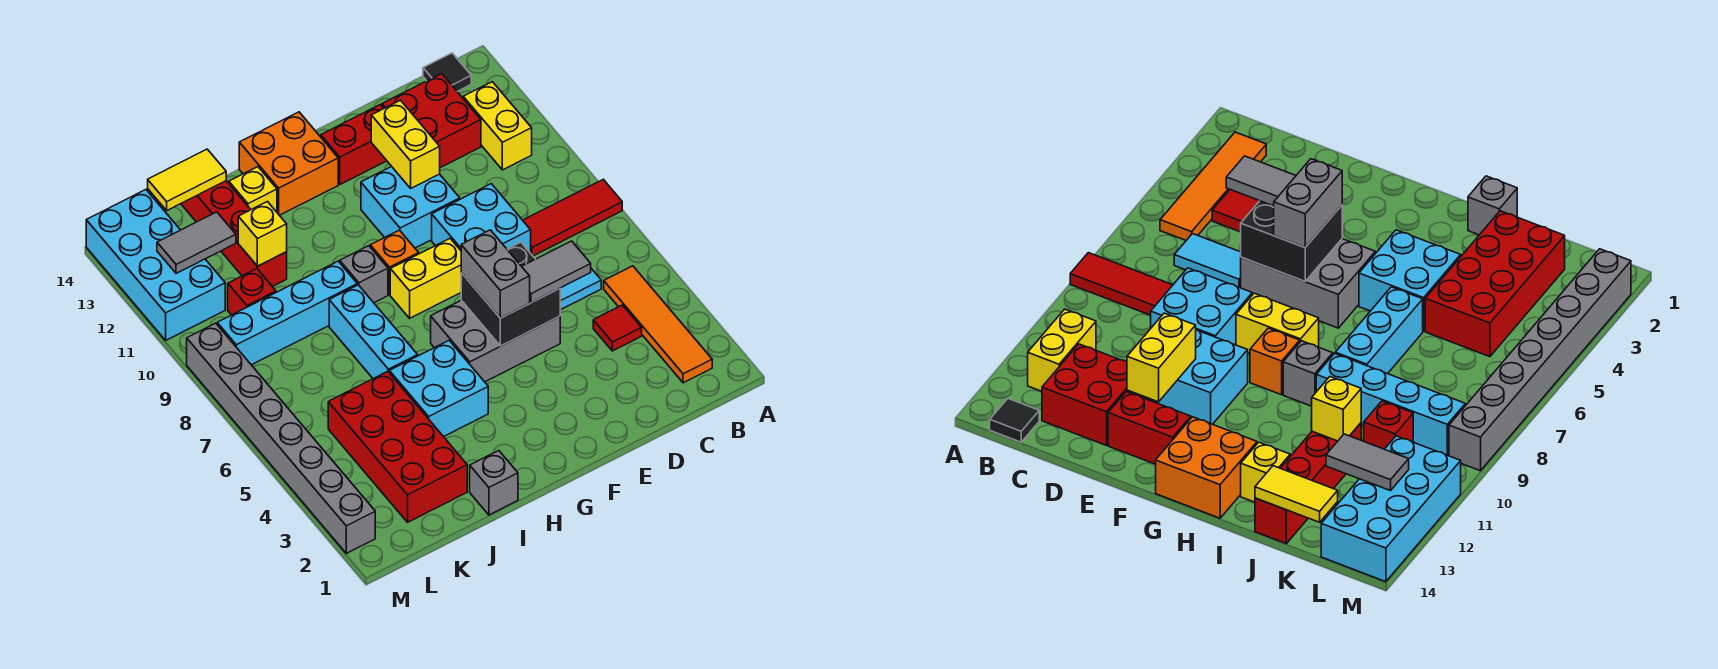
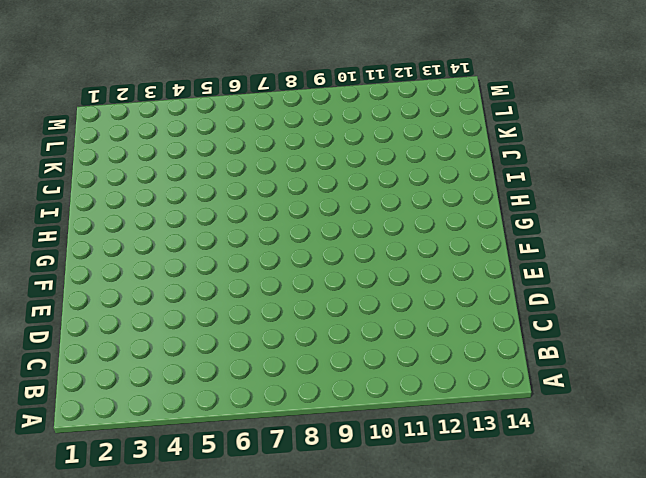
none -> red tile A8:C8 level 1
none -> orange tile B2:B5 level 1
none -> yellow brick B11:B12 level 1
none -> black tile B14 level 1

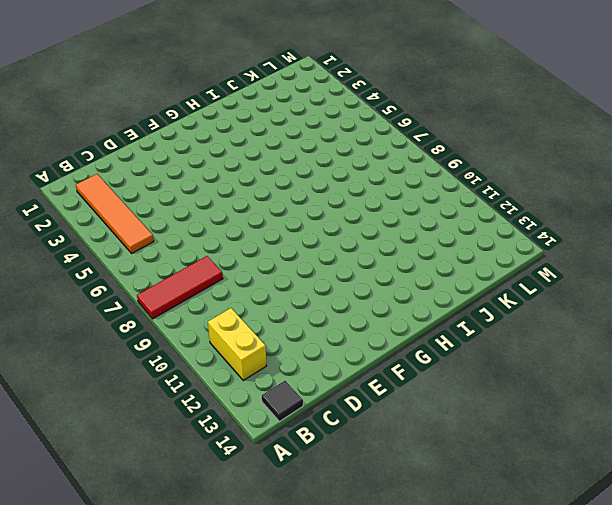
none -> red tile C4 level 1
none -> cyan tile C6:D6 level 1
none -> red brick C12:D13 level 1
none -> cyan brick D8:E9 level 1

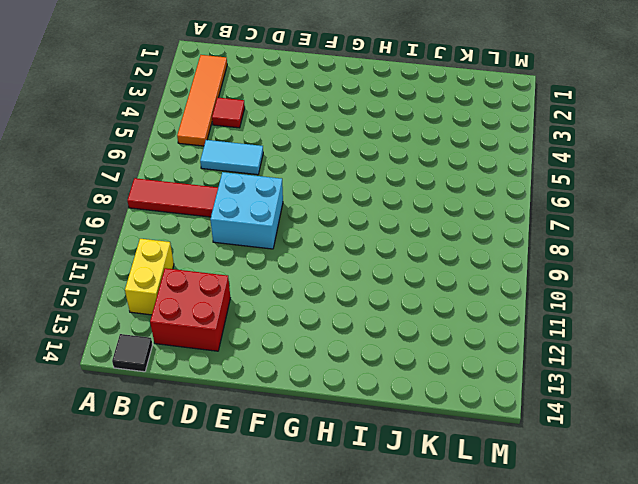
none -> grey brick E5:G6 level 1
none -> cyan brick E10:F11 level 1
none -> red brick E13:F13 level 1
none -> yellow brick F8:G8 level 1

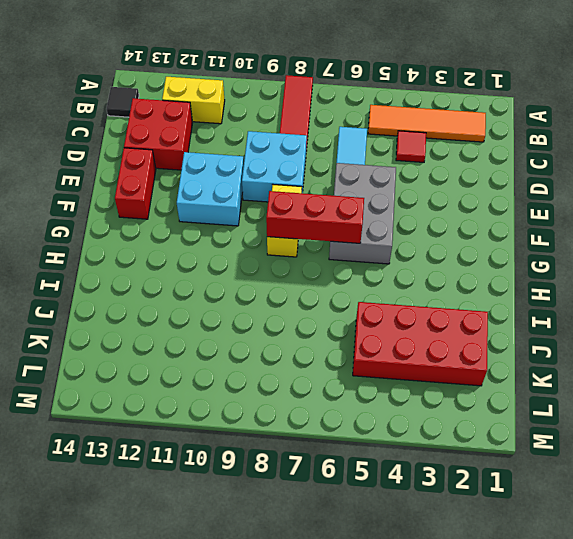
red brick G6:G8 level 2 -> none
none -> orange brick G9 level 1
none -> orange brick G13:H14 level 1
none -> cyan brick H4:I5 level 1
none -> grey brick H9 level 1

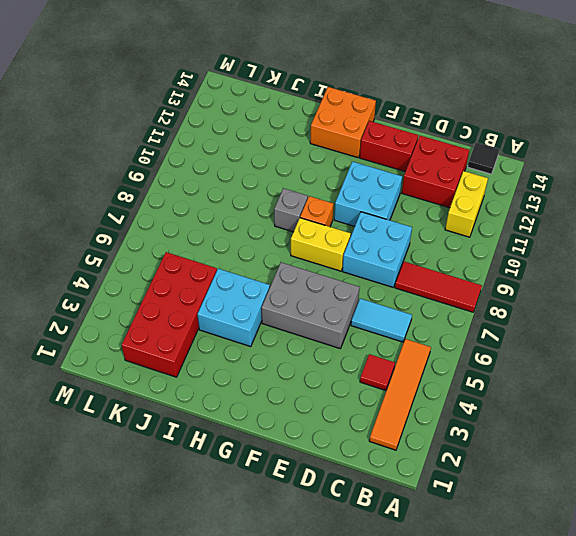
none -> grey brick I1 level 1
none -> cyan brick I6:I8 level 1
none -> cyan brick I9:L9 level 1
none -> yellow brick I13 level 1

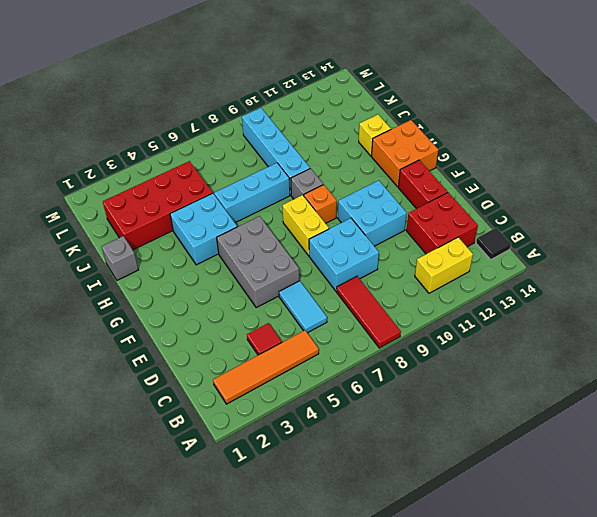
none -> red brick J11:J14 level 1
none -> red brick K10 level 1
none -> cyan brick L11:M14 level 1
none -> grey brick M2:M9 level 1

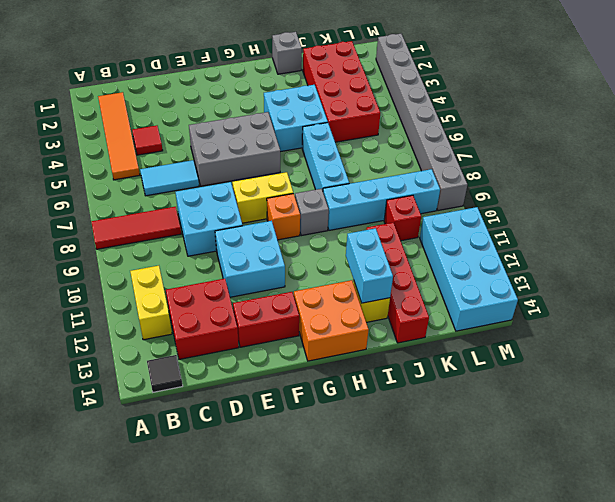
cyan brick I12:I13 level 2 -> none
none -> black brick E5:F6 level 2
none -> yellow brick E11:E12 level 2
none -> yellow brick J11 level 2
none -> yellow tile J14:K14 level 2

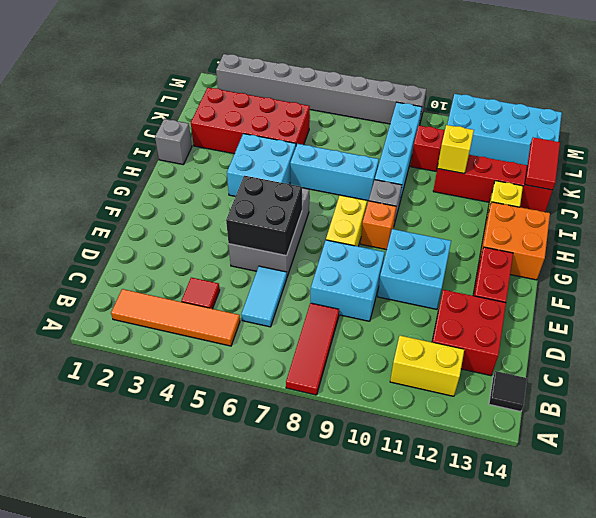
red tile J14:K14 level 2 -> yellow tile J14:K14 level 2
none -> yellow brick E11:E12 level 2
none -> grey tile K12:L12 level 2
none -> grey tile D5:E5 level 3
none -> grey brick F5:F6 level 3

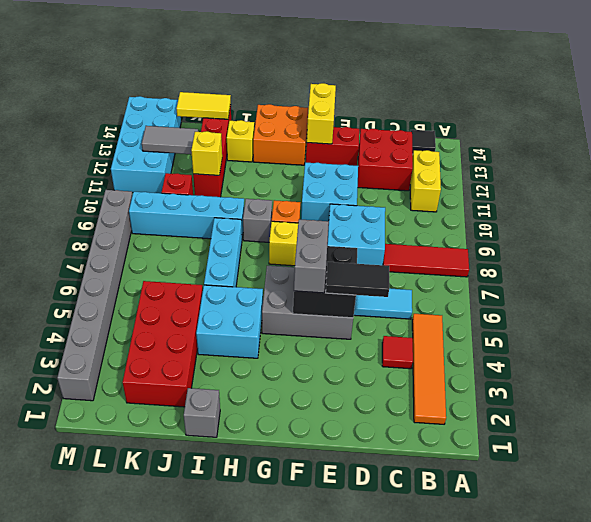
black tile D5:E5 level 3 -> grey tile D5:E5 level 3
yellow brick F13:F14 level 2 -> yellow brick E11:E12 level 2

